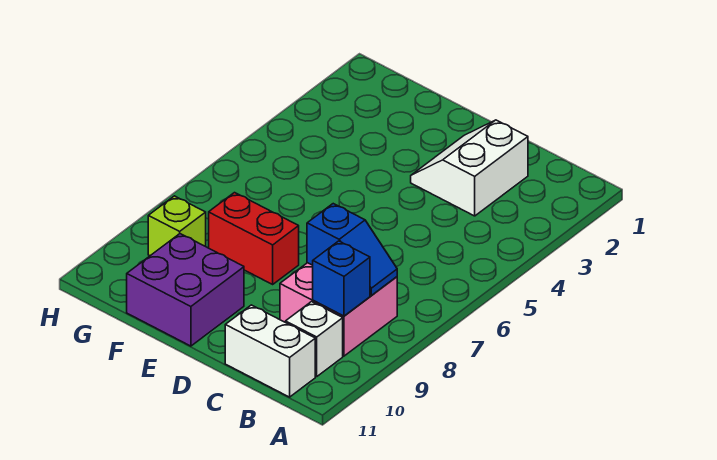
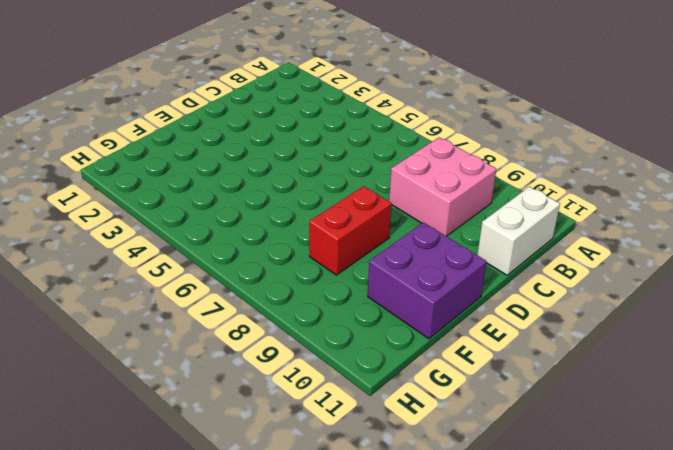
none -> white brick B10 level 1
none -> white slope C2:D3 level 1 top C

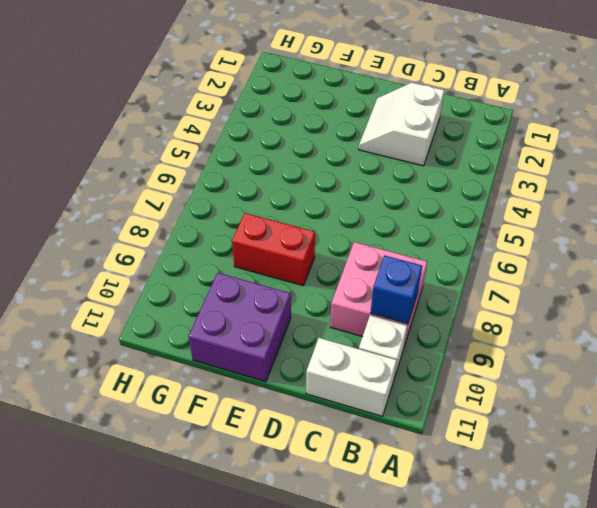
none -> lime brick G9 level 1
none -> blue slope B8:C8 level 2 top C

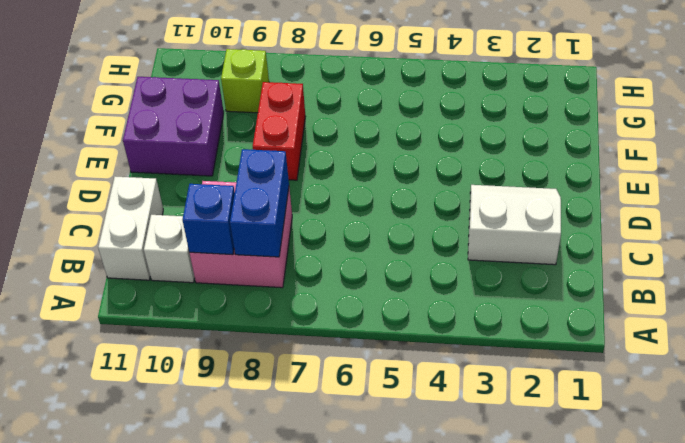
blue brick B8:C8 level 2 -> blue slope B8:C8 level 2 top C

